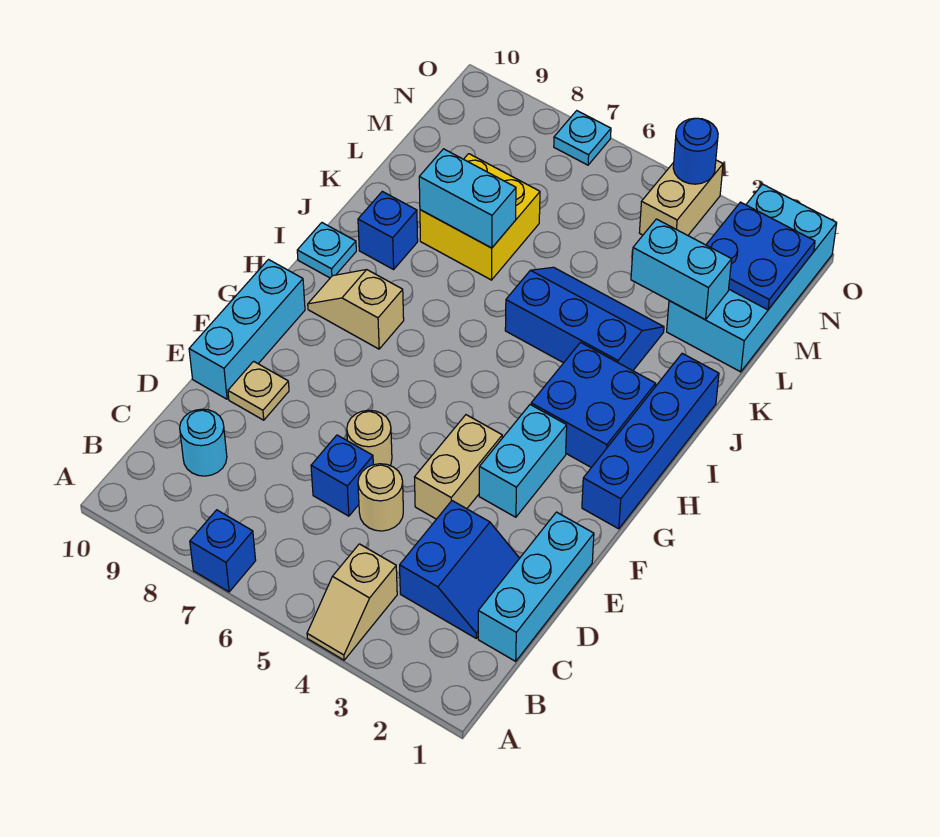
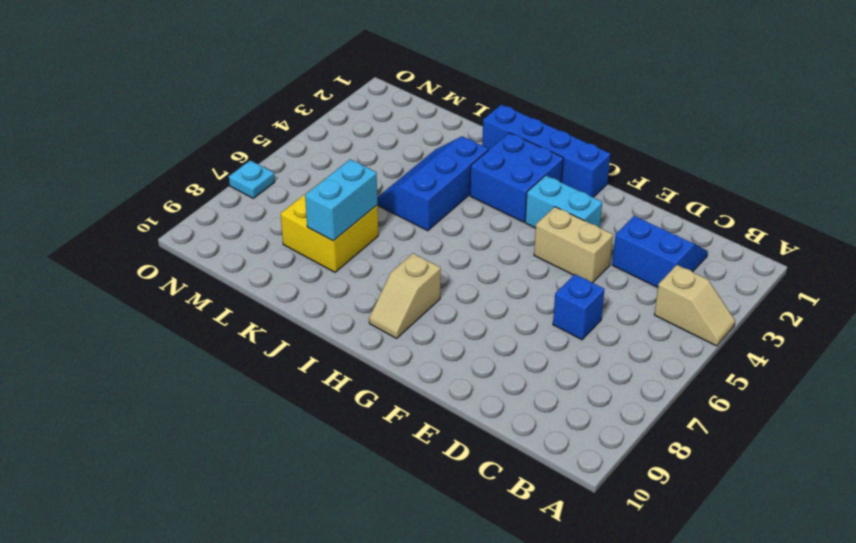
none -> blue brick A7 level 1
none -> cyan brick C1:E1 level 1
none -> cyan round brick C9 level 1

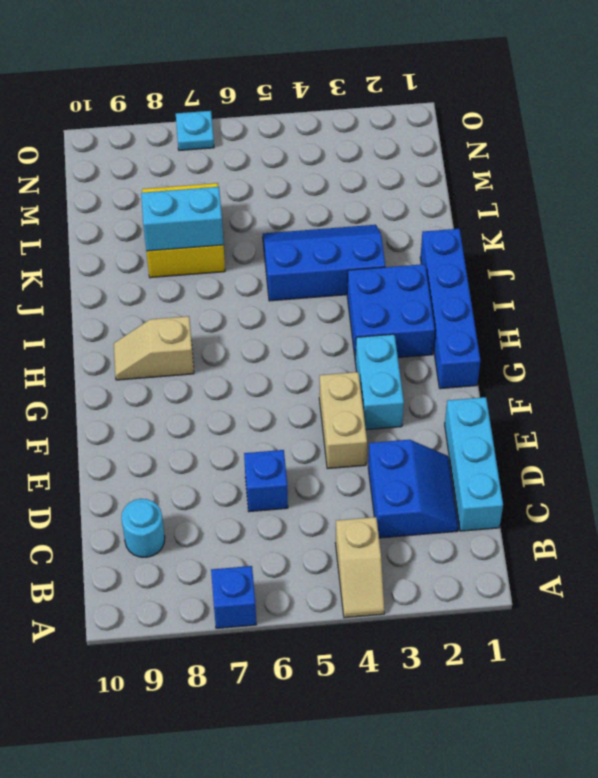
none -> tan round brick D5 level 1
none -> tan round brick E6 level 1
none -> tan plate E9 level 1

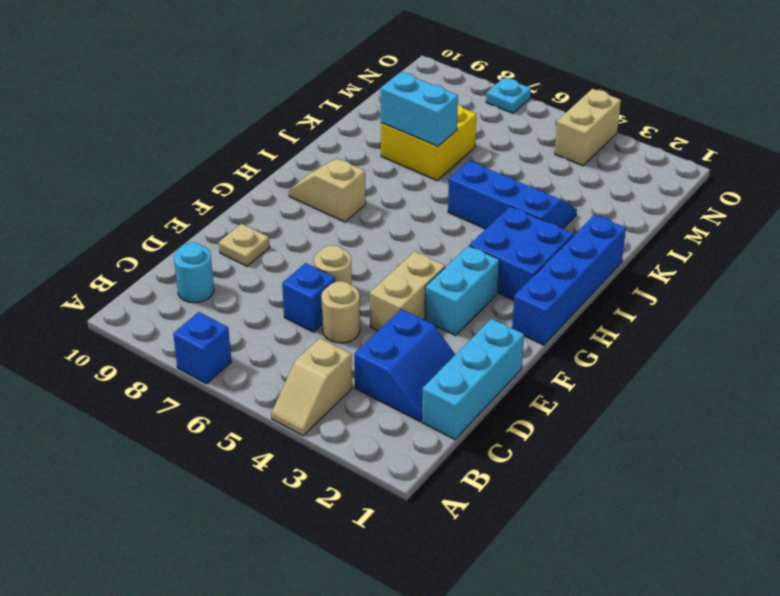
none -> cyan brick E10:G10 level 1
none -> cyan plate I10 level 1
none -> blue brick J9 level 1

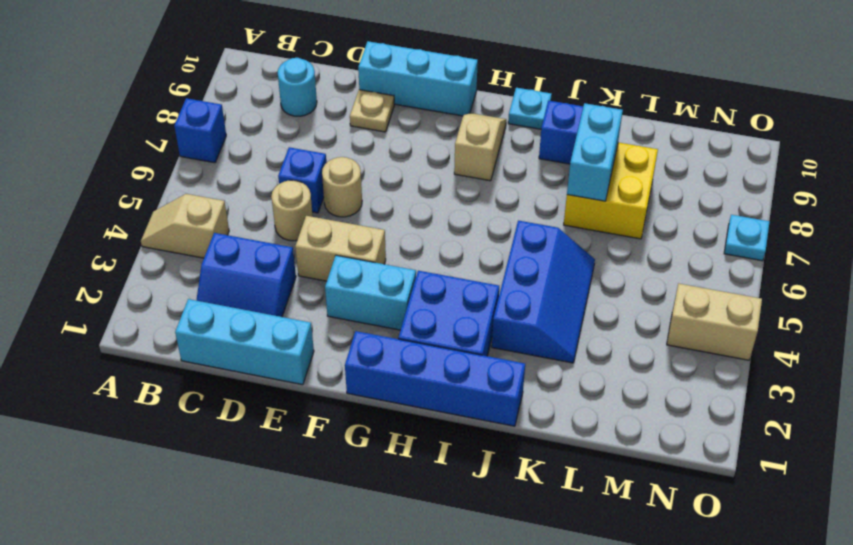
none -> cyan brick L1:O2 level 1
none -> cyan brick L2:L3 level 2
none -> blue plate M1:N2 level 2

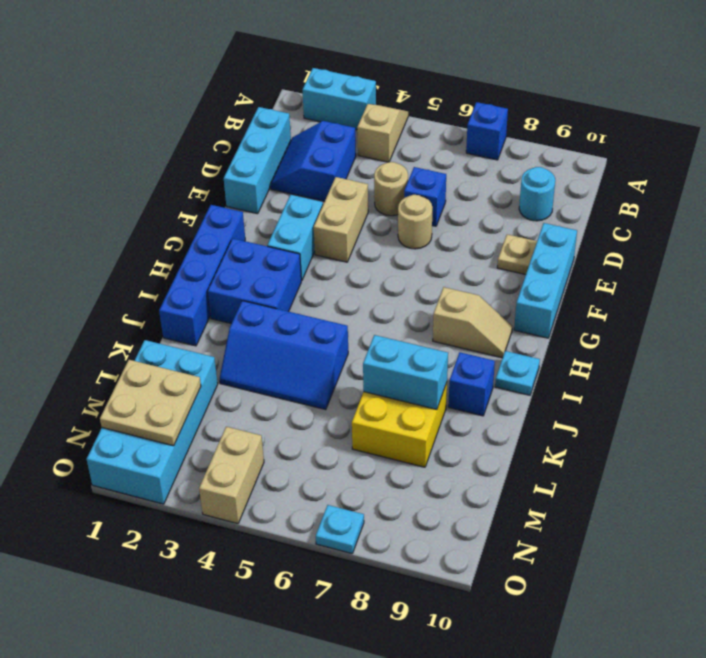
cyan brick A2:A3 level 1 -> cyan brick L2:L3 level 2
tan plate M1:N2 level 2 -> blue plate M1:N2 level 2
none -> blue round brick O4 level 2

